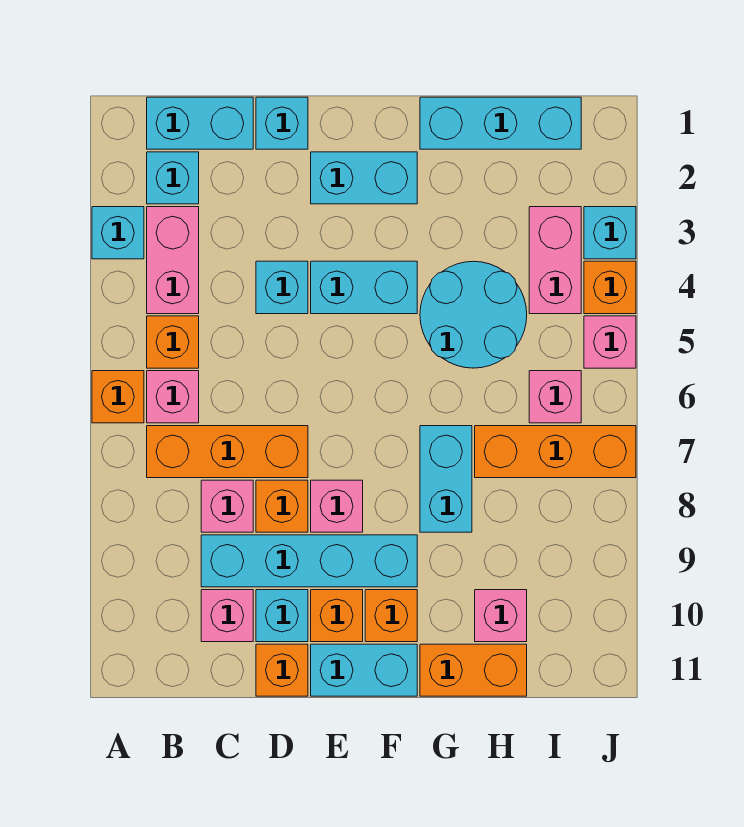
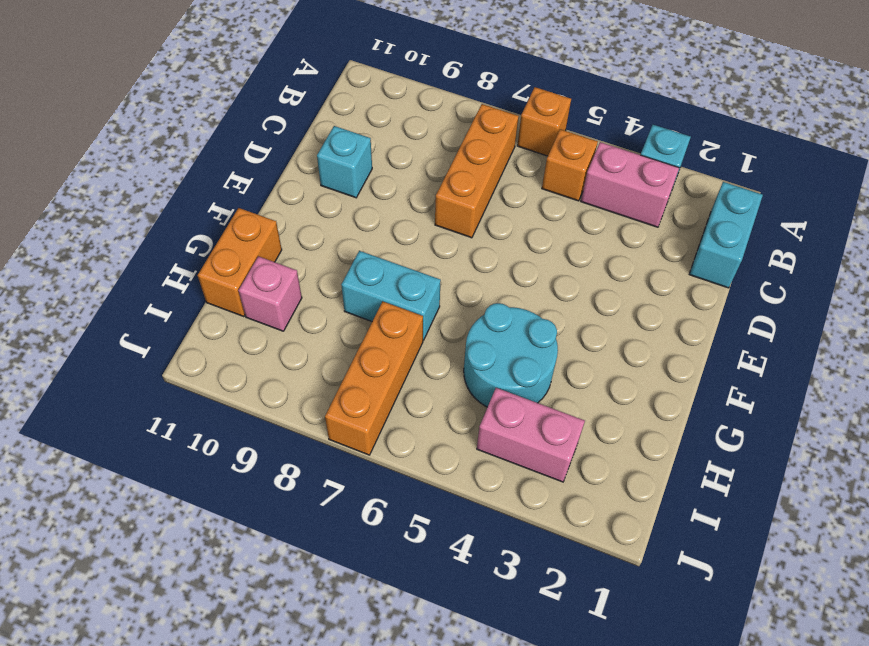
none -> cyan brick B2 level 1
none -> pink brick B6 level 1
none -> pink brick C8 level 1
none -> cyan brick C9:F9 level 1

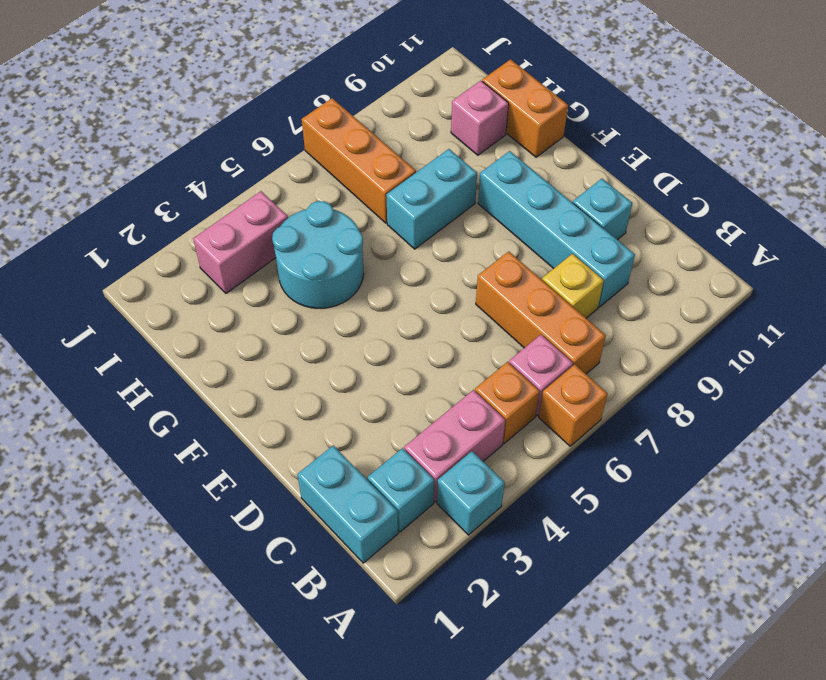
yellow brick C8 level 1 -> pink brick C8 level 1
none -> pink brick C10 level 1
none -> cyan brick D1 level 1
none -> cyan brick D4 level 1
none -> orange brick D8 level 1

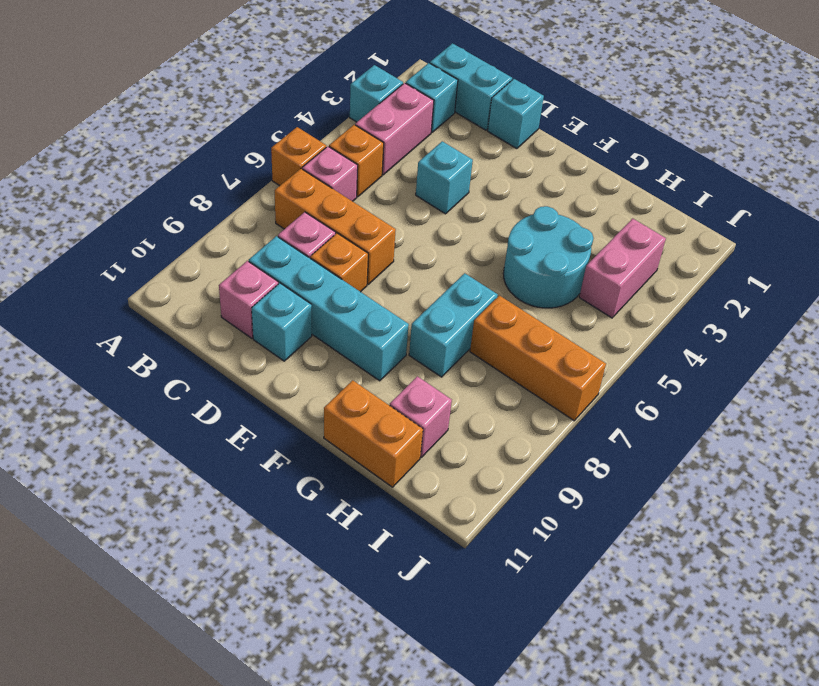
none -> orange brick D11 level 1
none -> cyan brick E2:F2 level 1
none -> cyan brick E4:F4 level 1
none -> pink brick E8 level 1

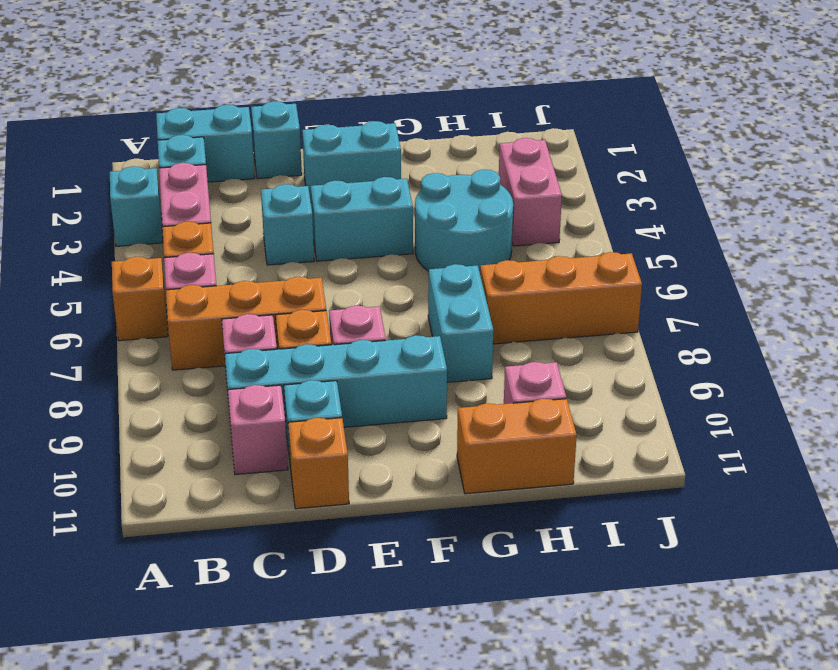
none -> orange brick E10 level 1
none -> cyan brick E11:F11 level 1
none -> orange brick F10 level 1
none -> cyan brick G1:I1 level 1

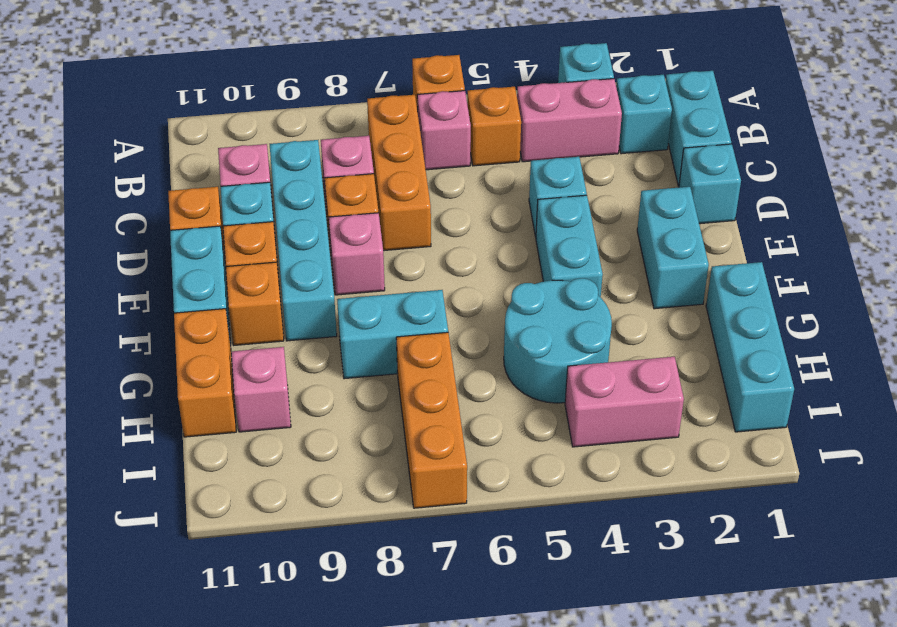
none -> pink brick I6 level 1
none -> cyan brick J3 level 1
none -> orange brick J4 level 1
none -> pink brick J5 level 1

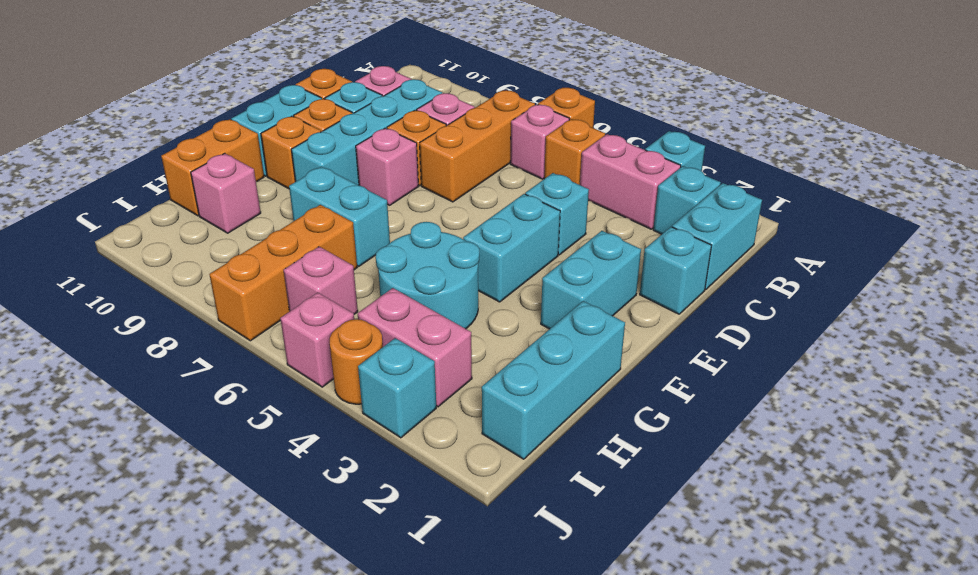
orange round brick J4 level 1 -> orange brick J4 level 1

